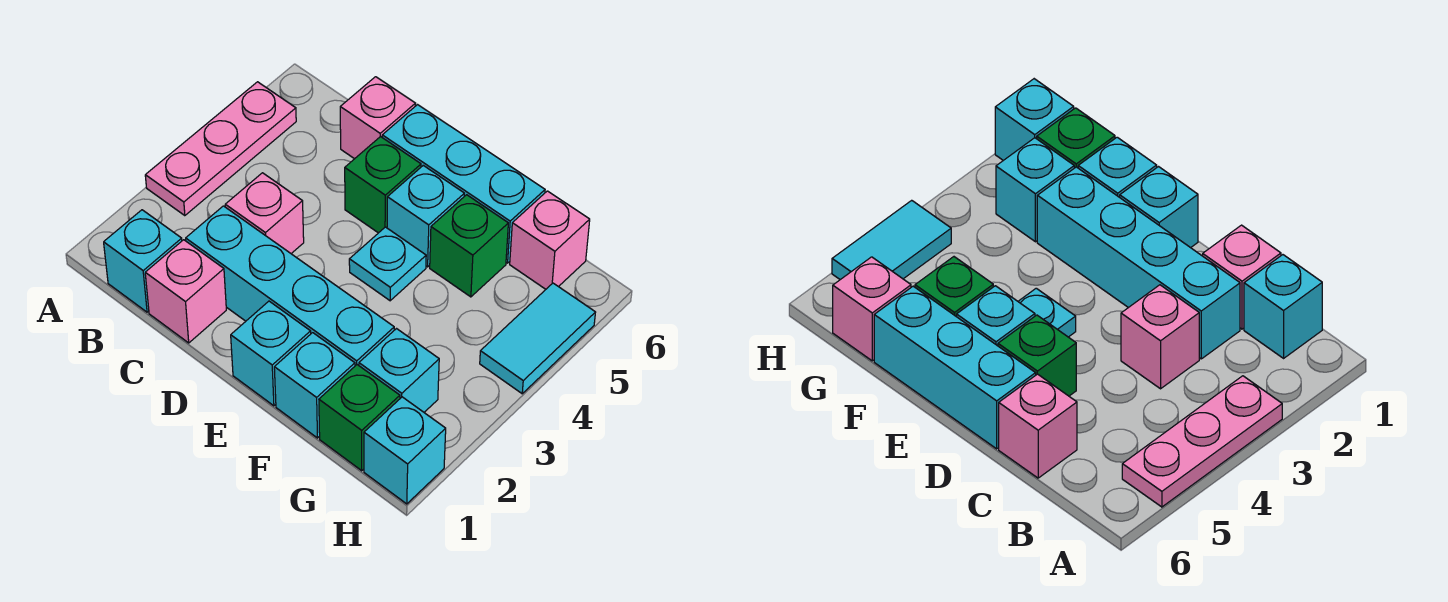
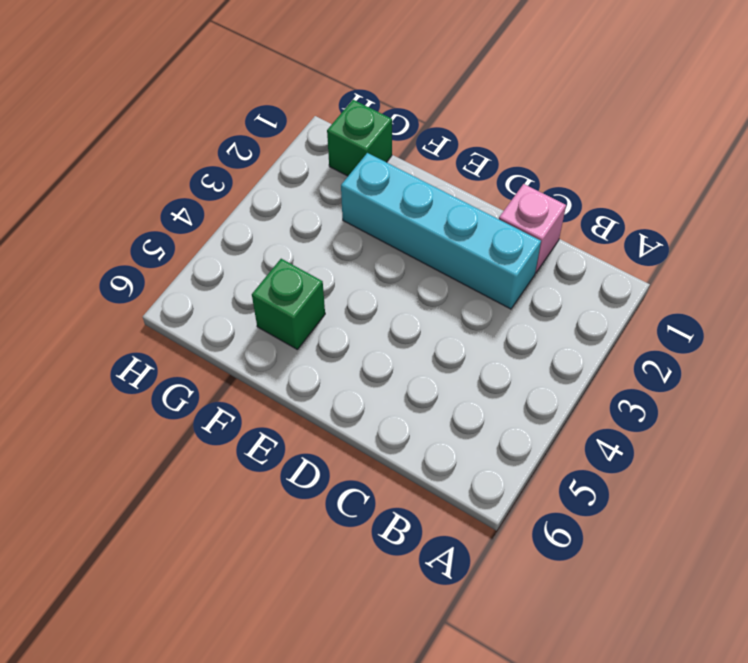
none -> pink plate A3:A5 level 1
none -> cyan brick B1 level 1
none -> pink brick C3 level 1

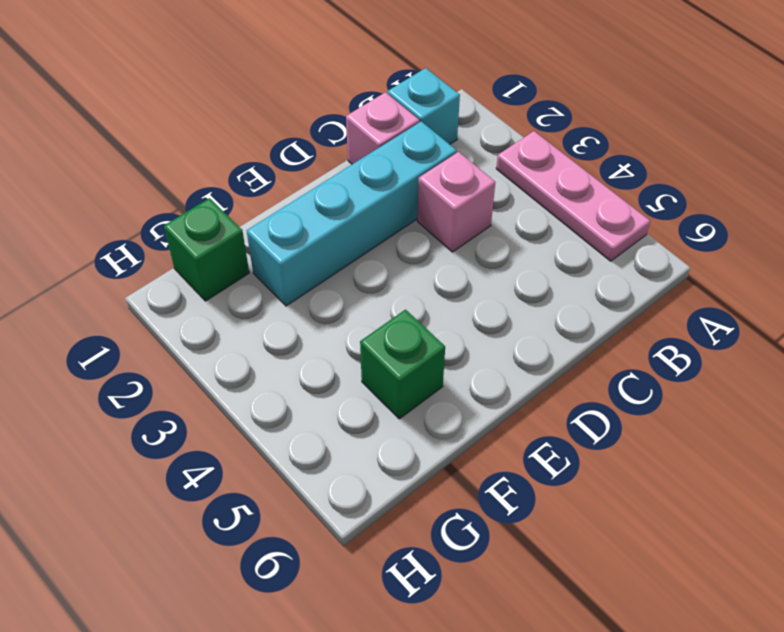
none -> pink brick C6 level 1
none -> green brick D5 level 1
none -> cyan brick D6:F6 level 1

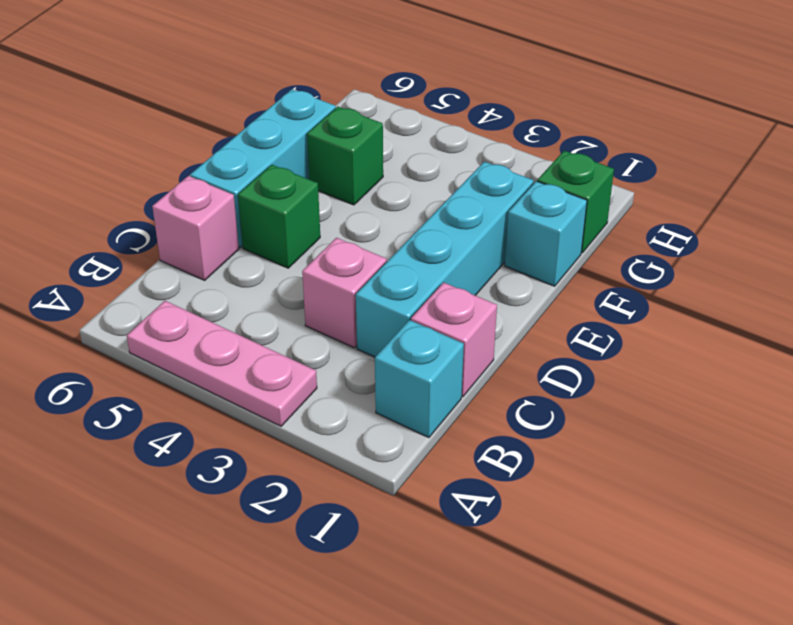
none -> cyan brick E1 level 1
none -> cyan plate E4 level 1
none -> cyan brick E5 level 1

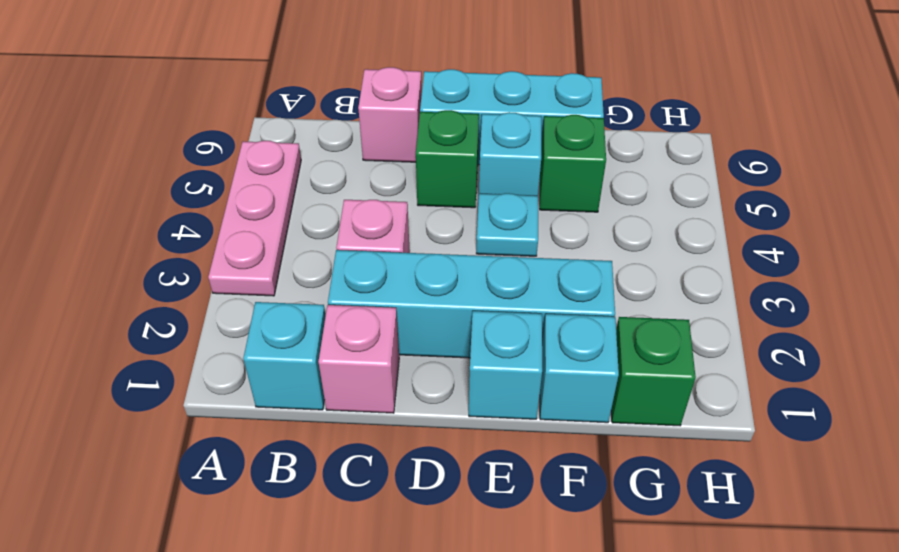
none -> cyan brick G2 level 1
none -> pink brick G6 level 1
none -> cyan brick H1 level 1

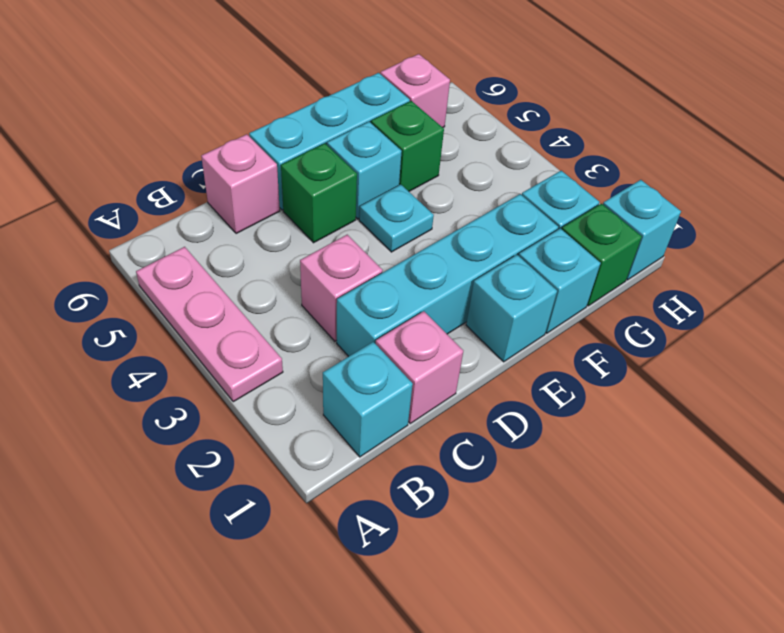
none -> cyan tile H4:H5 level 1

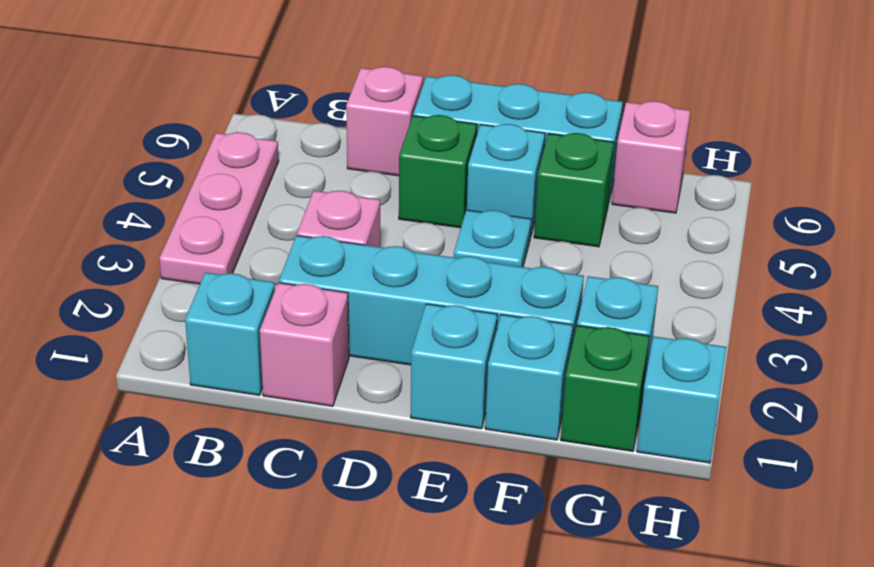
none -> cyan tile H4:H5 level 1

